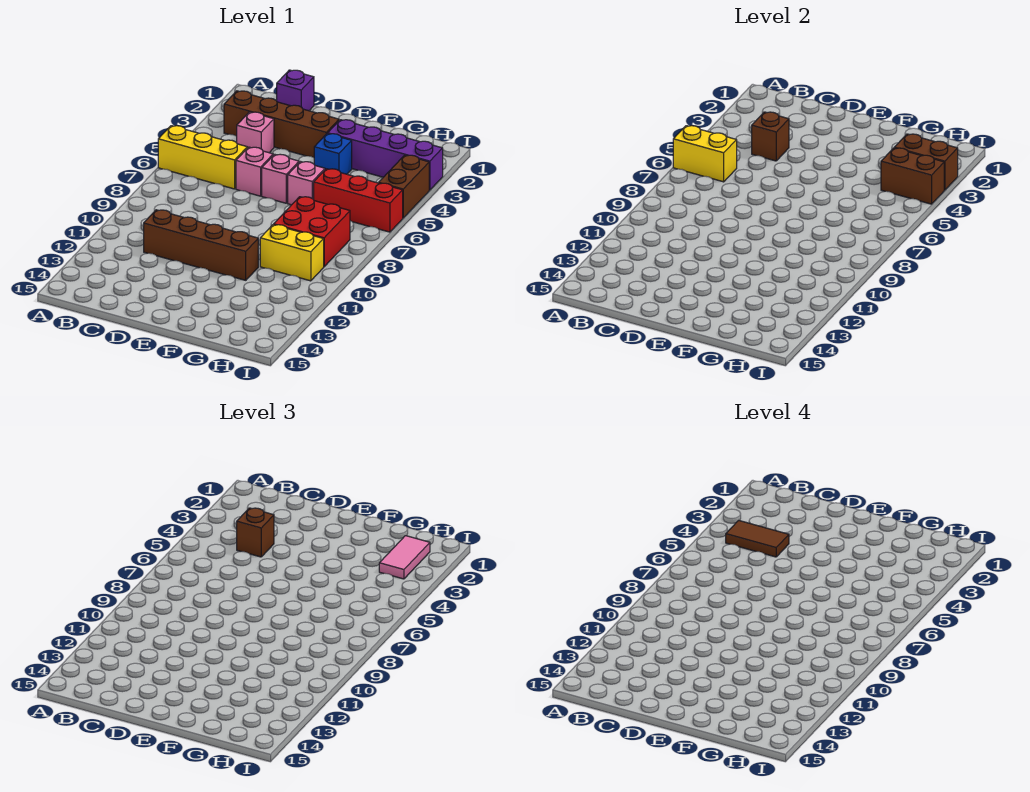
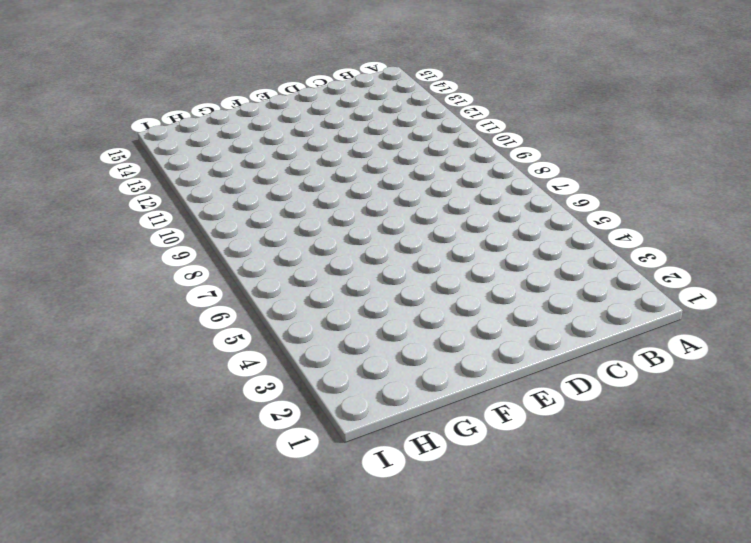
none -> yellow brick A6:C6 level 1
none -> brown brick B3:E3 level 1
none -> purple brick C1 level 1

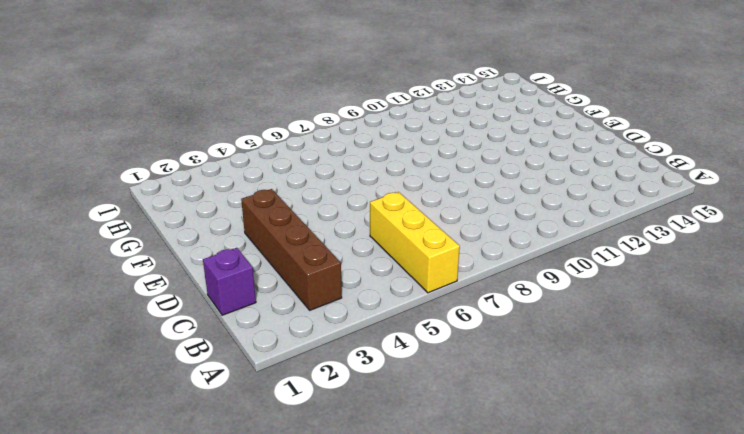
none -> pink brick C4 level 1
none -> brown brick C11:F11 level 1
none -> pink brick D6 level 1

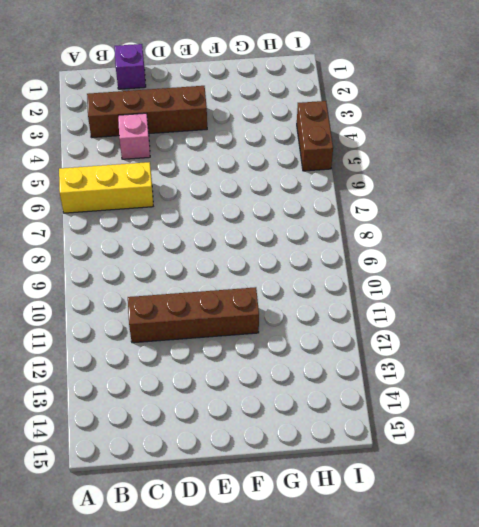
none -> pink brick D6 level 1
none -> pink brick E6 level 1
none -> purple brick F3:I3 level 1

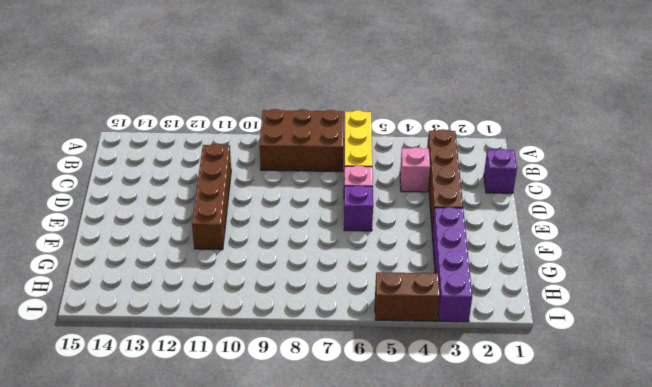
brown brick A7:B9 level 1 -> none
purple brick E6 level 1 -> pink brick E6 level 1
none -> blue brick F4 level 1
none -> pink brick F6 level 1
none -> red brick G6:I6 level 1

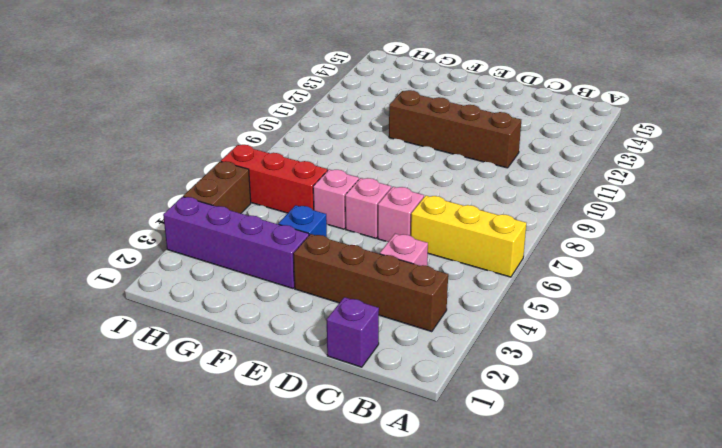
none -> red brick G8:H9 level 1
none -> yellow brick G10:H10 level 1
none -> yellow brick A6:B6 level 2

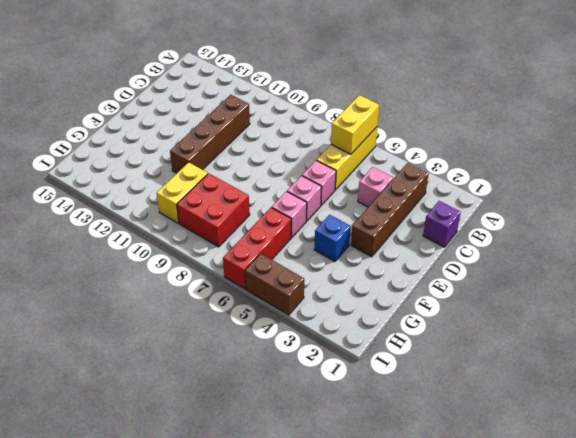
none -> purple brick F3:I3 level 1
none -> brown brick C4 level 2
none -> brown brick H3:I3 level 2

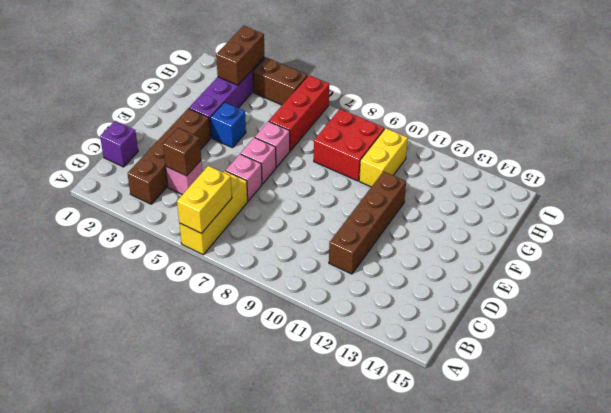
none -> brown brick H4:I4 level 2
none -> brown brick C4 level 3
none -> pink tile H2:H3 level 3

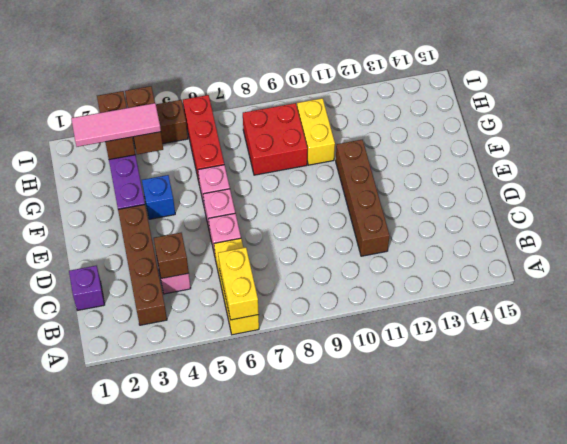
pink tile H2:H4 level 3 -> pink tile H2:H3 level 3
none -> brown brick C4 level 3
none -> brown tile B4:C4 level 4

